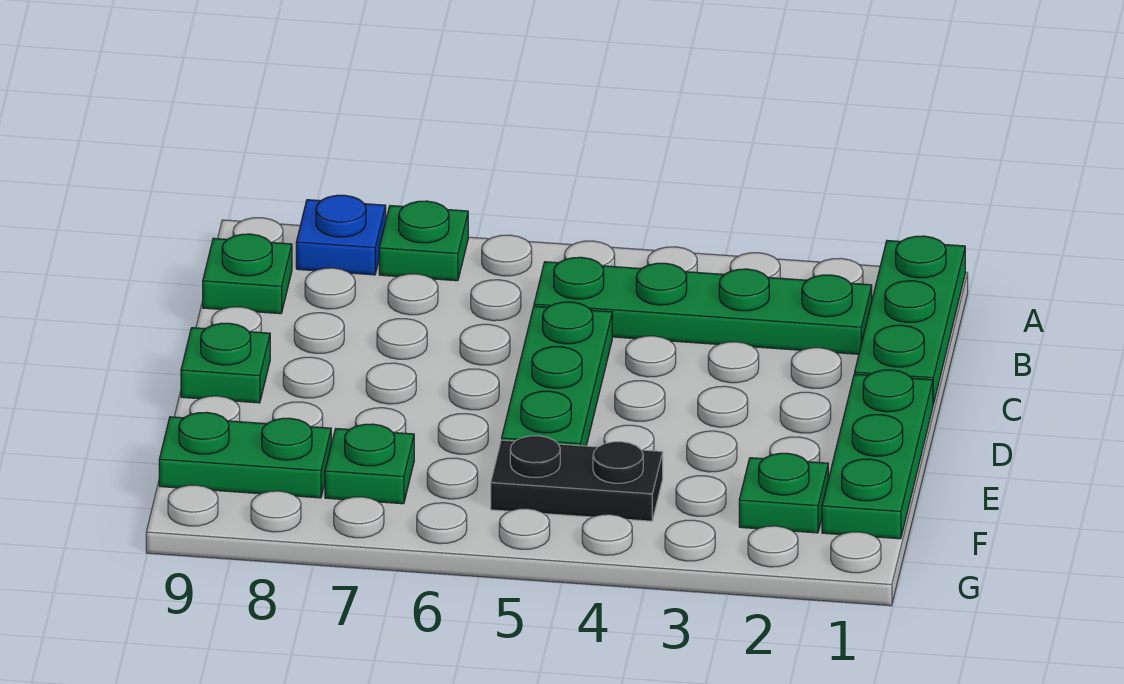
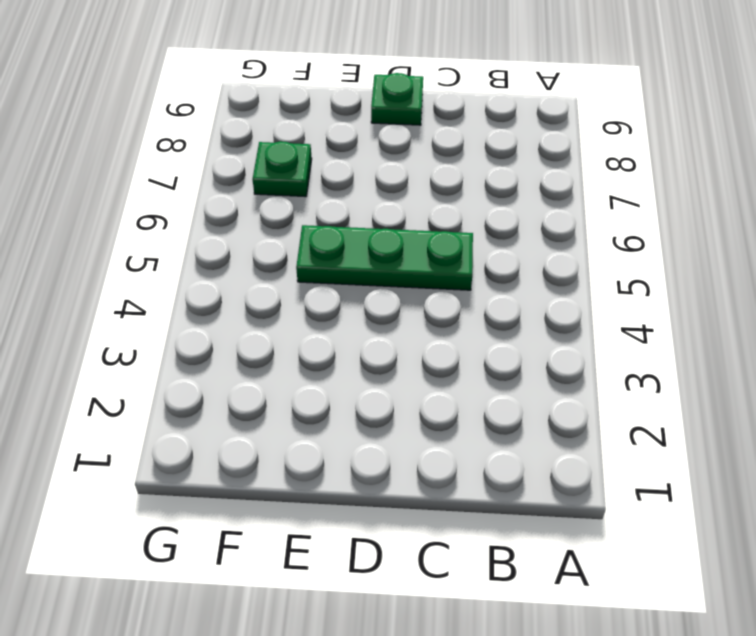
none -> green plate A1:C1 level 1
none -> green plate A7 level 1
none -> blue plate A8 level 1

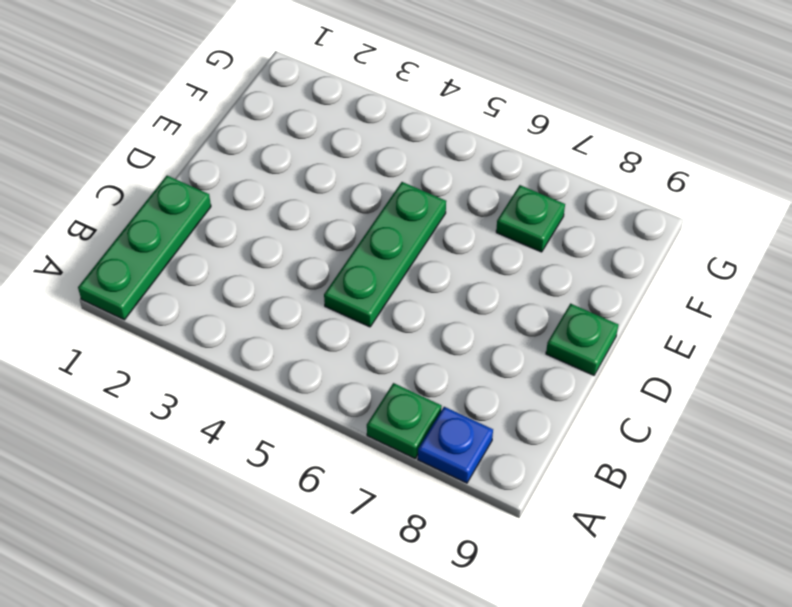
none -> green plate B2:B5 level 1
none -> green plate B9 level 1
none -> green plate D1:F1 level 1

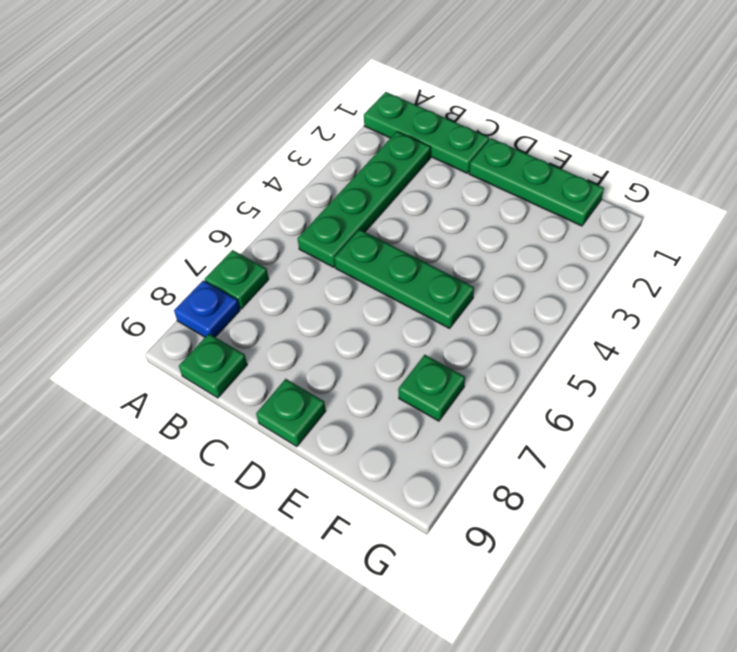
none -> green plate F2 level 1
none -> black plate F4:F5 level 1
none -> green plate F8:F9 level 1

